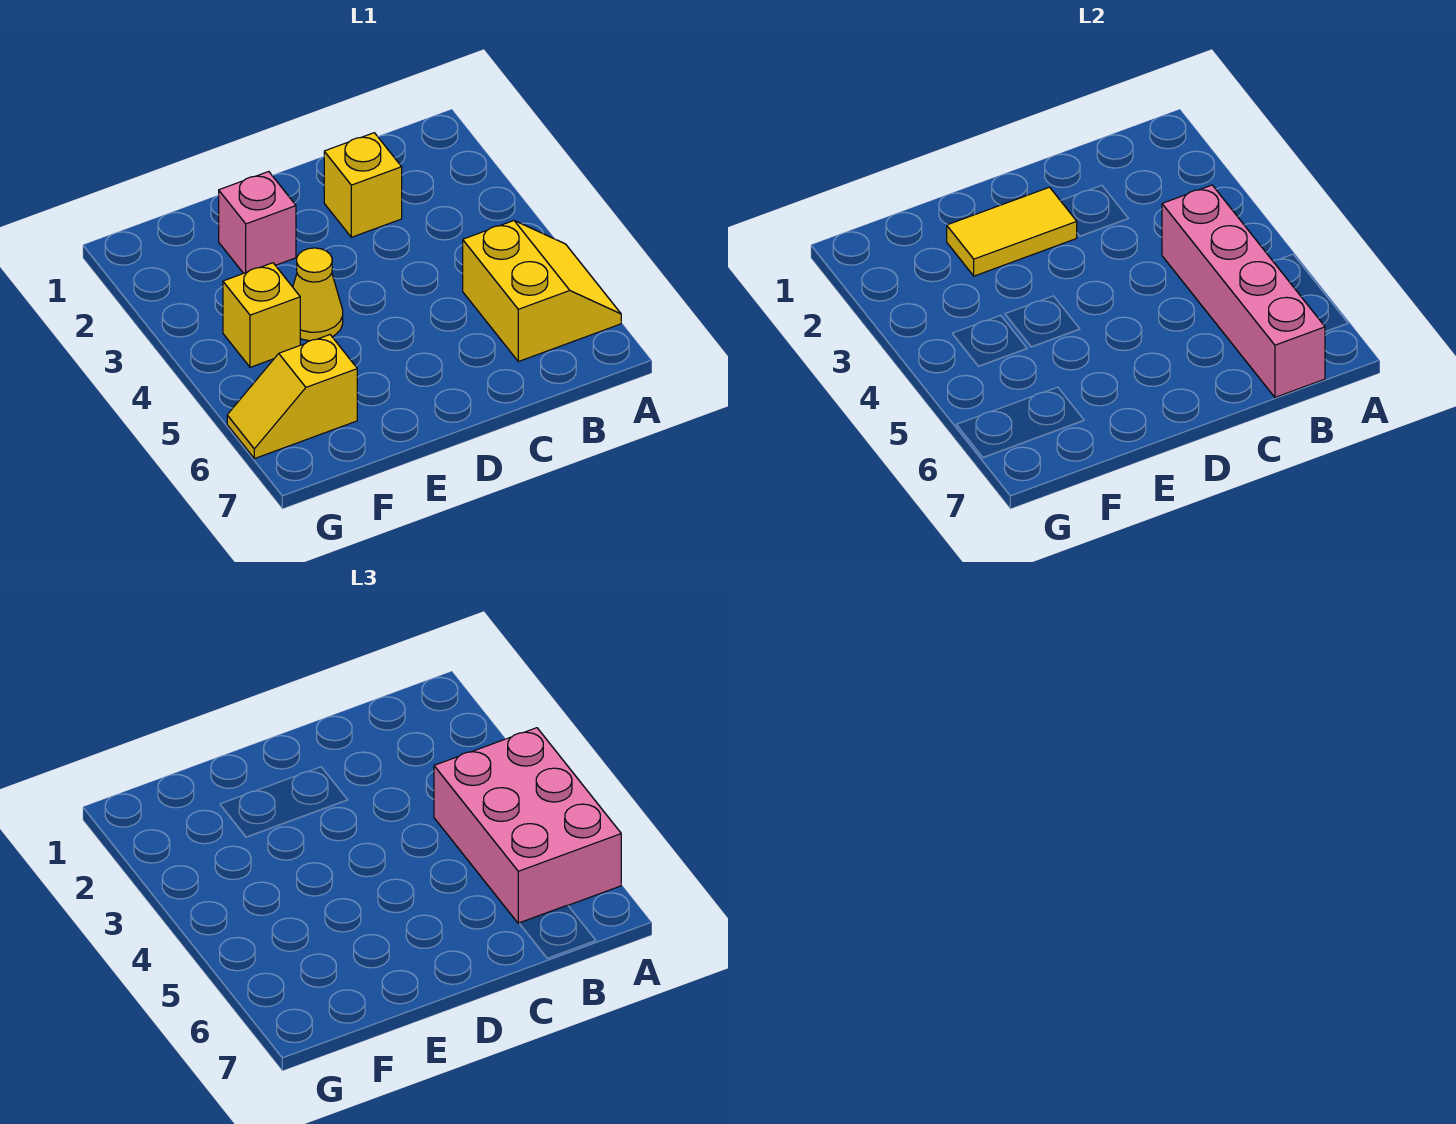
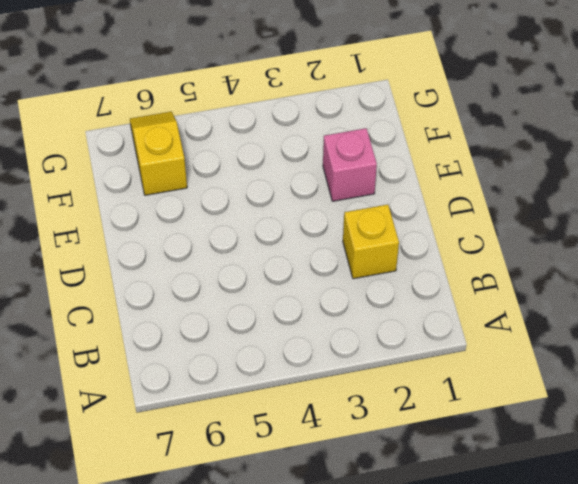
none -> yellow slope A5:B6 level 1 top B
none -> yellow cone E4 level 1

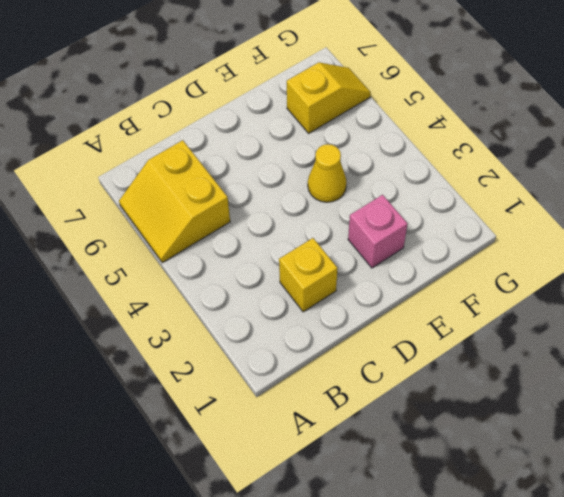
none -> yellow brick F4 level 1
none -> pink brick B4:B7 level 2

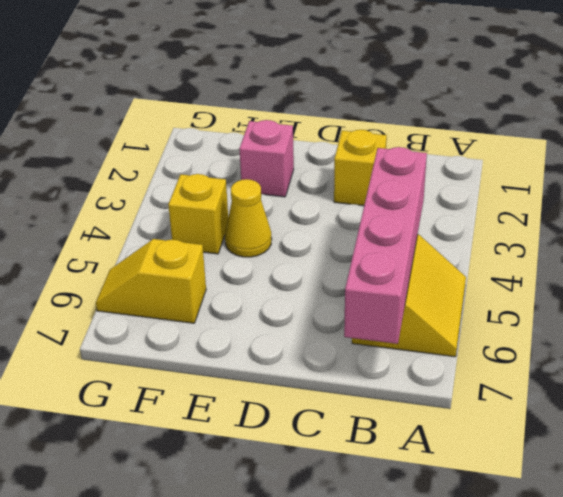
none -> yellow tile D2:E2 level 2
none -> pink brick A4:B6 level 3

